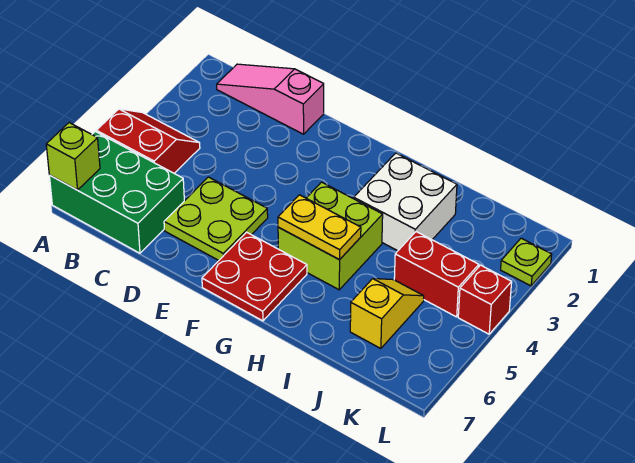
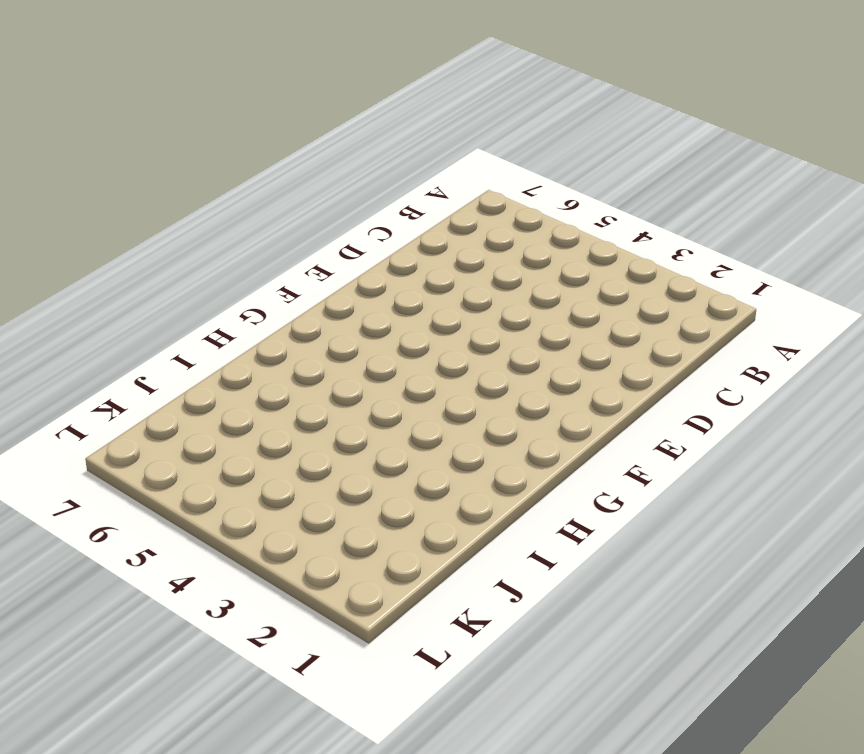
none -> red slope A4:B5 level 1 top 5
none -> green brick A6:C7 level 1
none -> pink slope B1:D1 level 1 top D

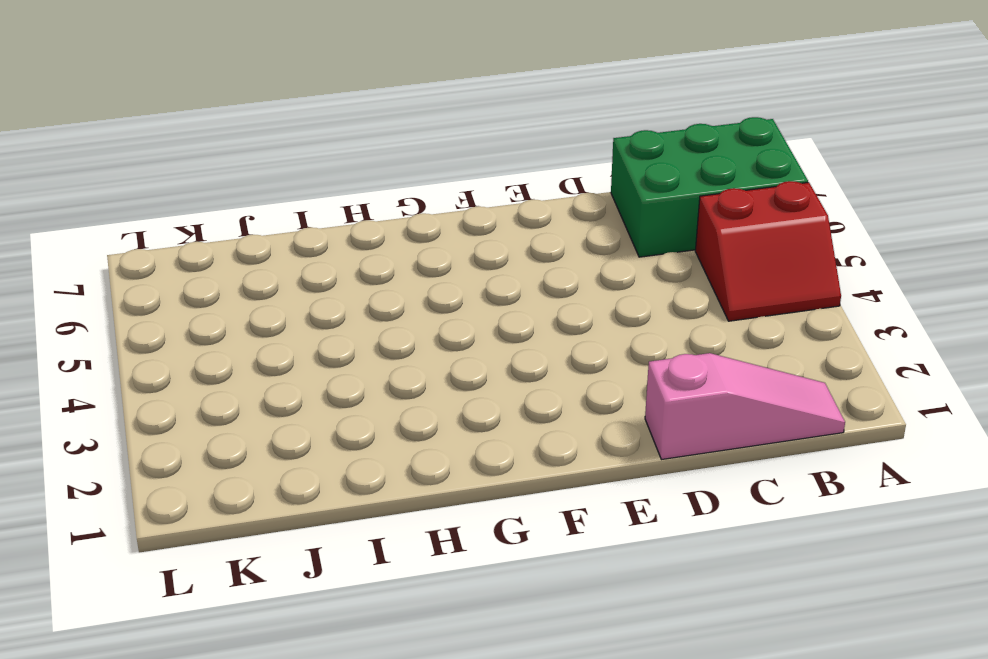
none -> lime plate D5:E6 level 1
none -> red plate F6:G7 level 1
none -> lime brick G4:H5 level 1

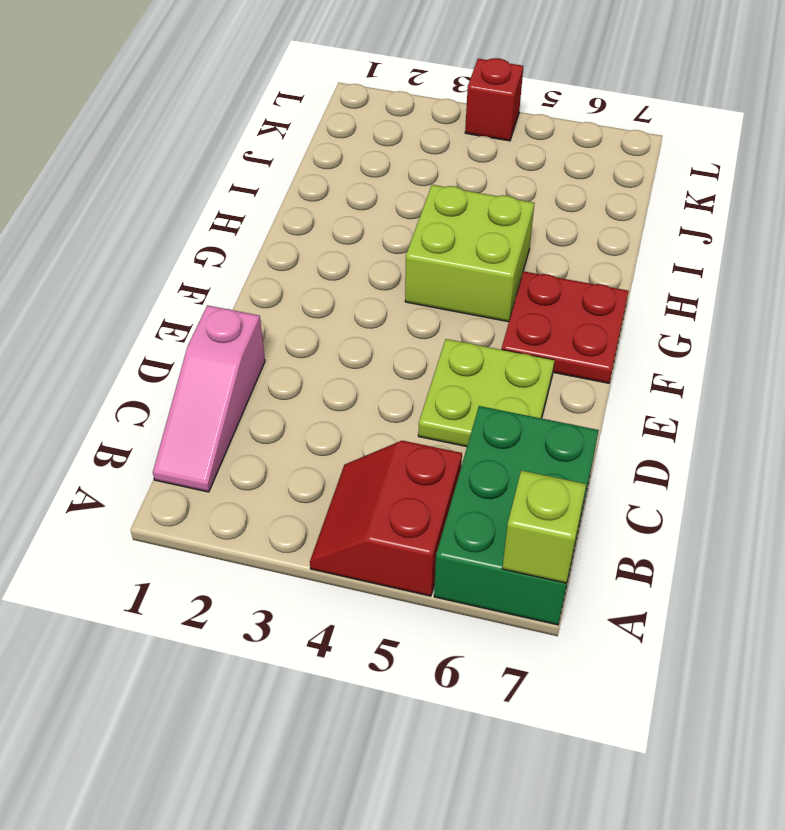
none -> white brick H2:I3 level 1
none -> red brick J4:K4 level 1
none -> yellow slope J5:J6 level 1 top 6

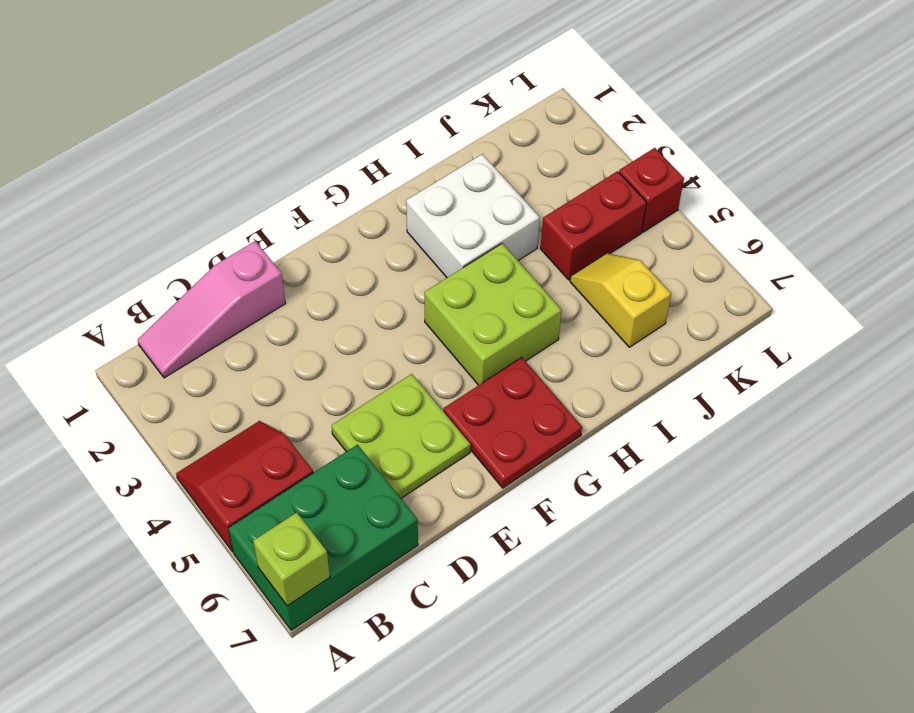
none -> lime plate L2 level 1
none -> yellow plate G5:H5 level 2

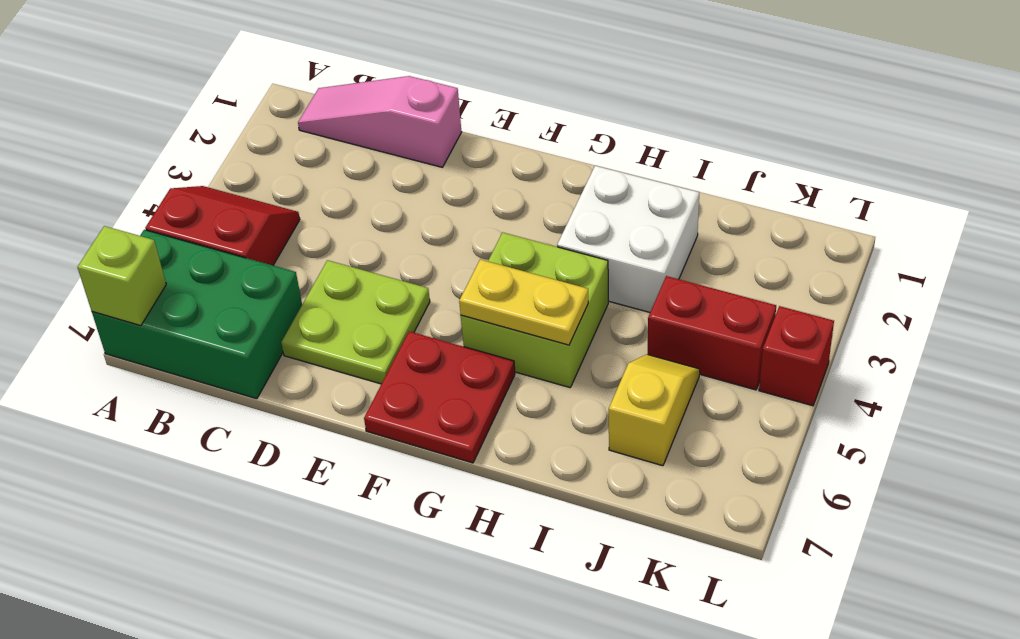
none -> lime plate L2 level 1

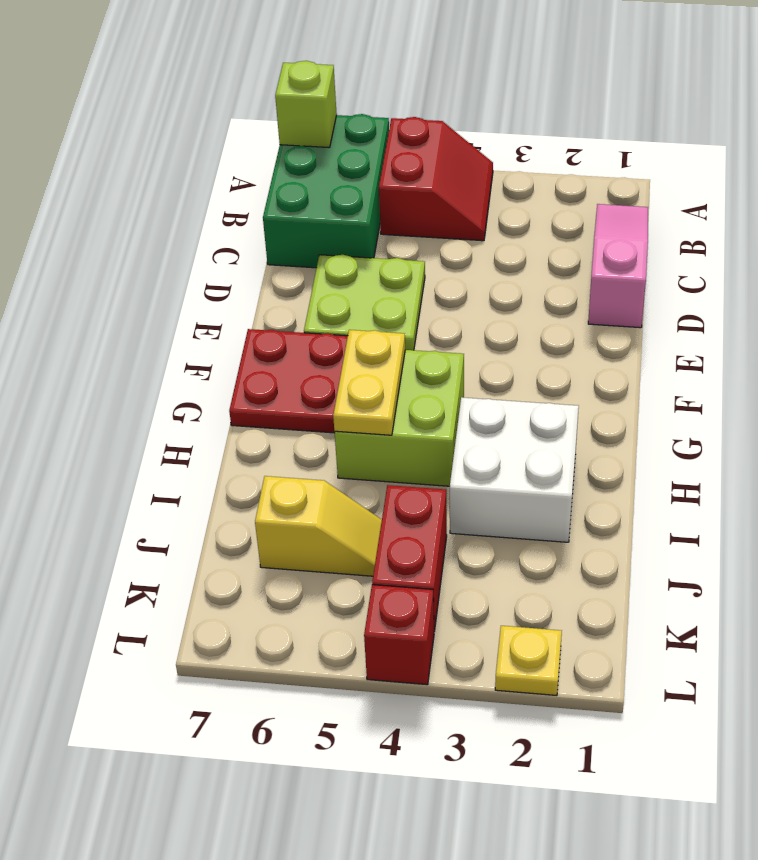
yellow plate L2 level 1 -> lime plate L2 level 1

